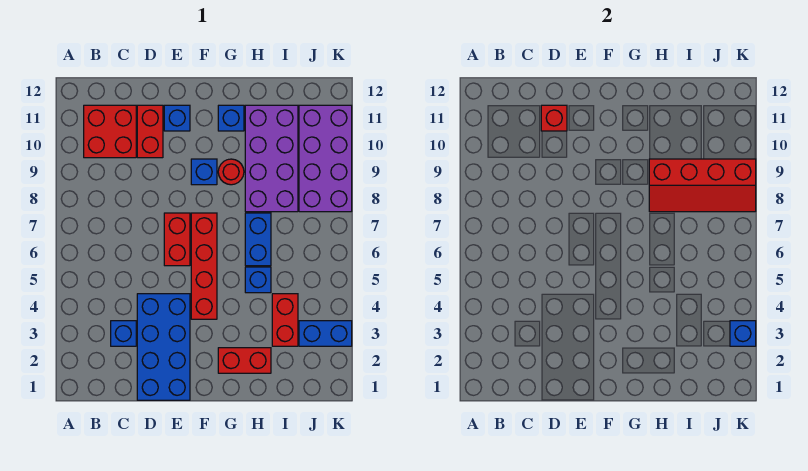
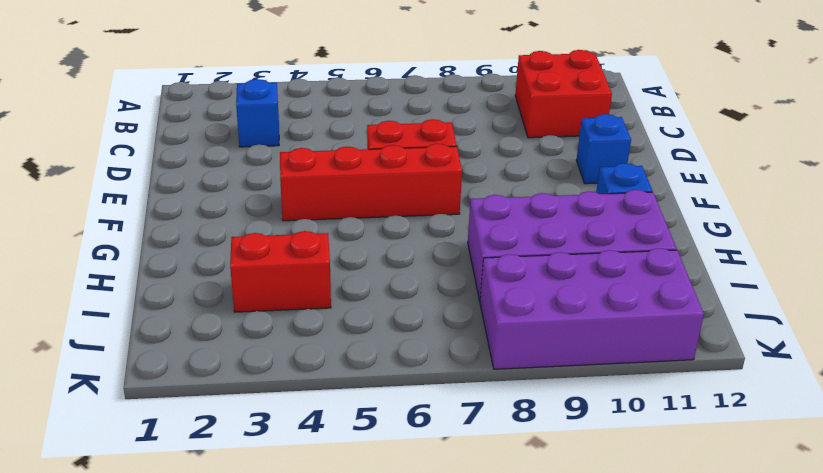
none -> blue brick D1:E4 level 1
none -> red brick D10:D11 level 1
none -> blue brick F9 level 1

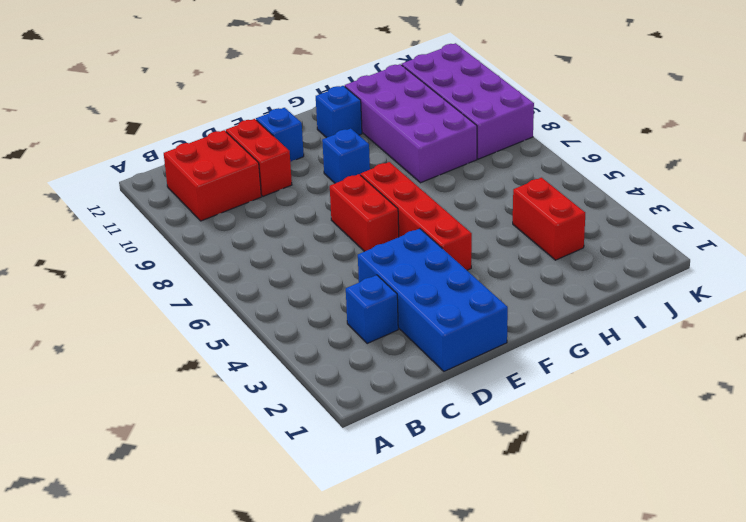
none -> red brick G2:H2 level 1
none -> red round brick G9 level 1
none -> blue brick H5 level 1

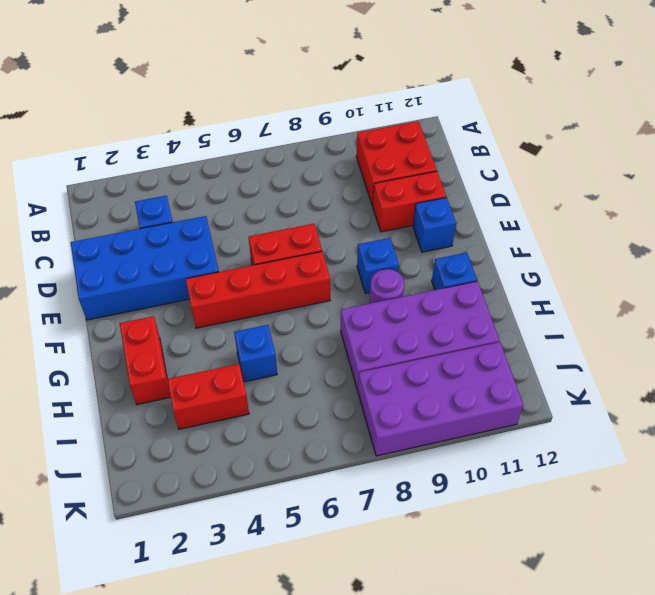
purple round brick G9 level 1 -> red round brick G9 level 1
none -> blue brick H6:H7 level 1
none -> blue brick J3:K3 level 1
none -> red brick D11 level 2

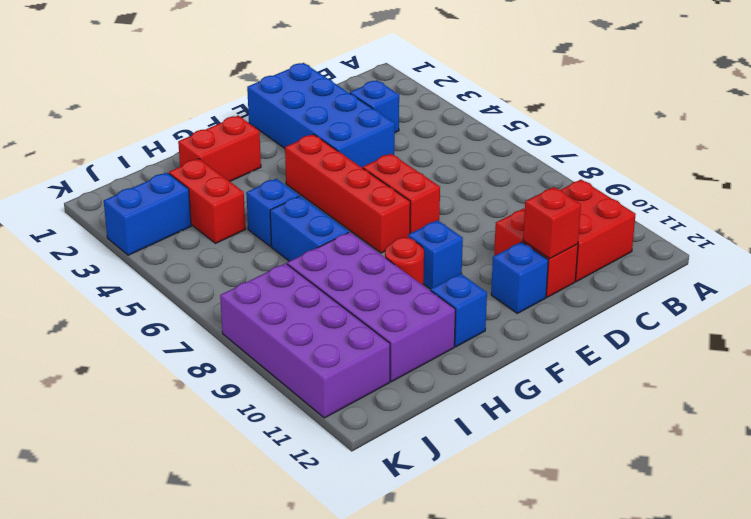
none -> red slope H8:K9 level 2 top 9
none -> blue brick K3 level 2

